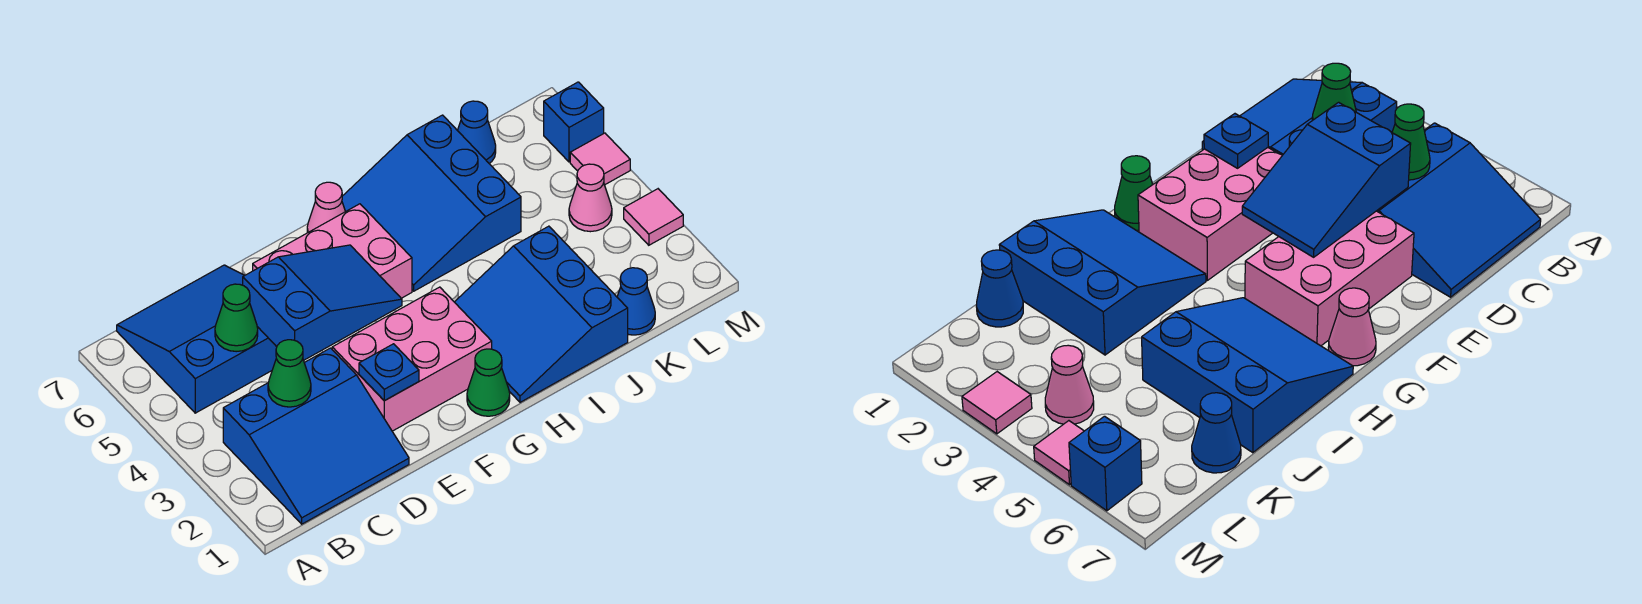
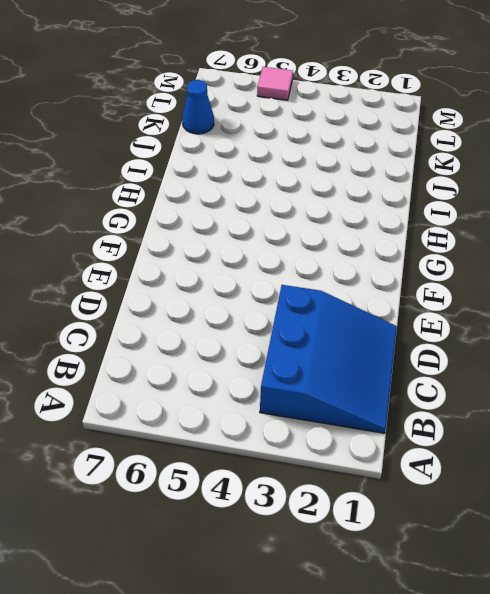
none -> blue slope B5:D7 level 1 top 5
none -> pink brick E2:G3 level 1
none -> pink brick E5:G6 level 1

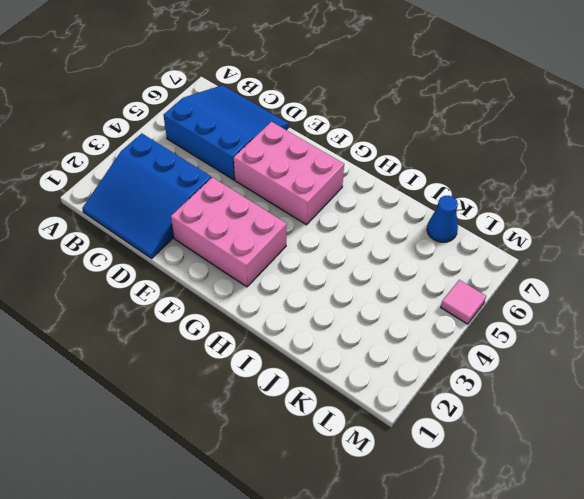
none -> green cone G1 level 1
none -> pink cone G7 level 1
none -> blue slope H1:J3 level 1 top J

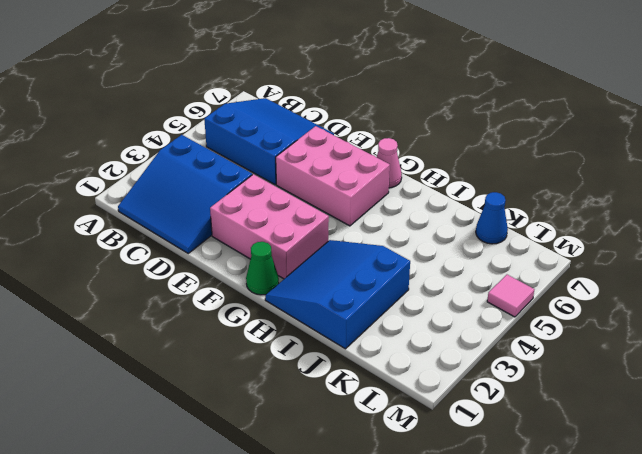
none -> blue slope H5:J7 level 1 top J
none -> blue cone K1 level 1
none -> pink cone L4 level 1

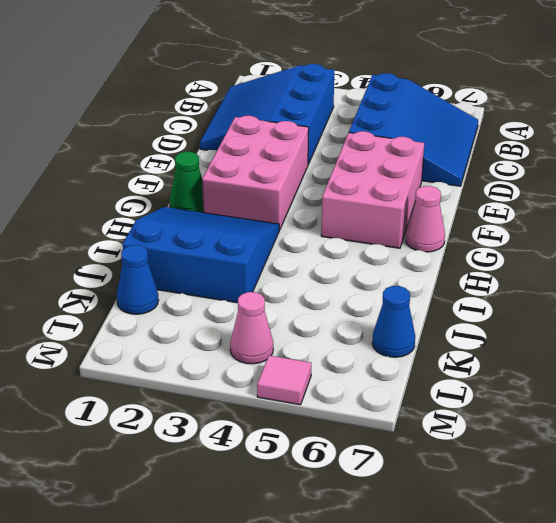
none -> blue slope H5:J7 level 1 top J
none -> pink tile M3 level 1
none -> blue brick M6 level 1

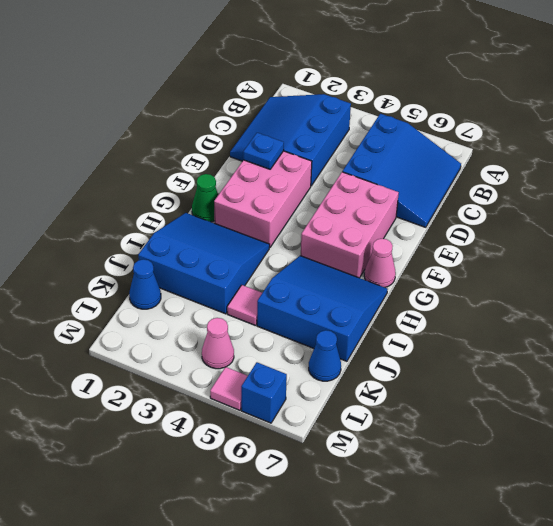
pink tile J4 level 1 -> pink tile M3 level 1
none -> green cone C3 level 2
none -> green cone C5 level 2
none -> blue slope D4:F5 level 2 top D

